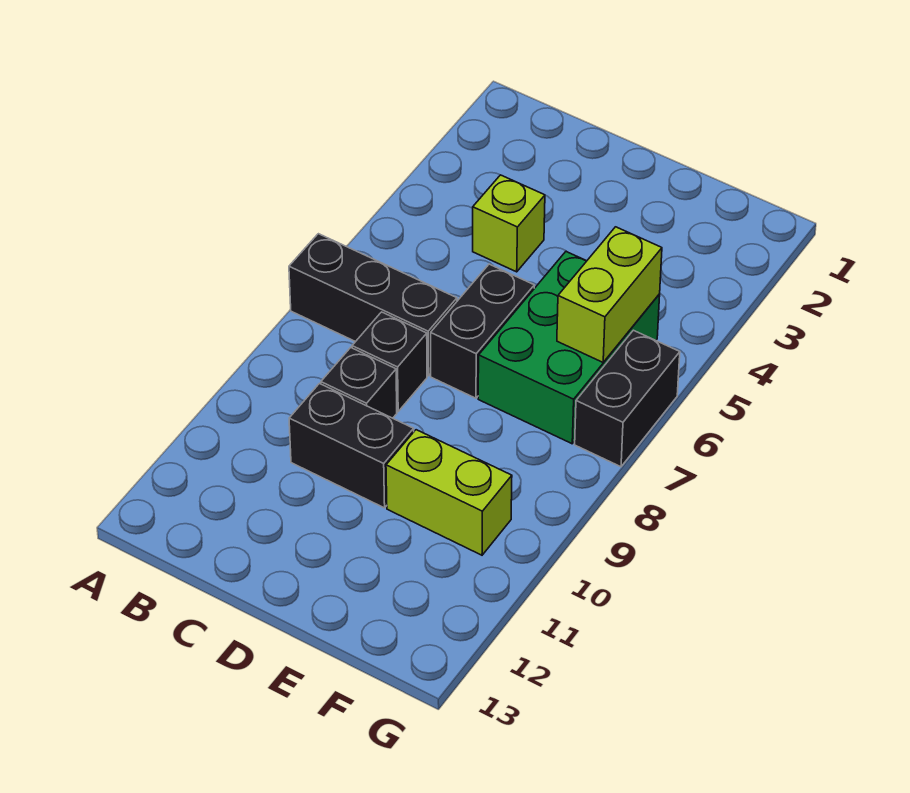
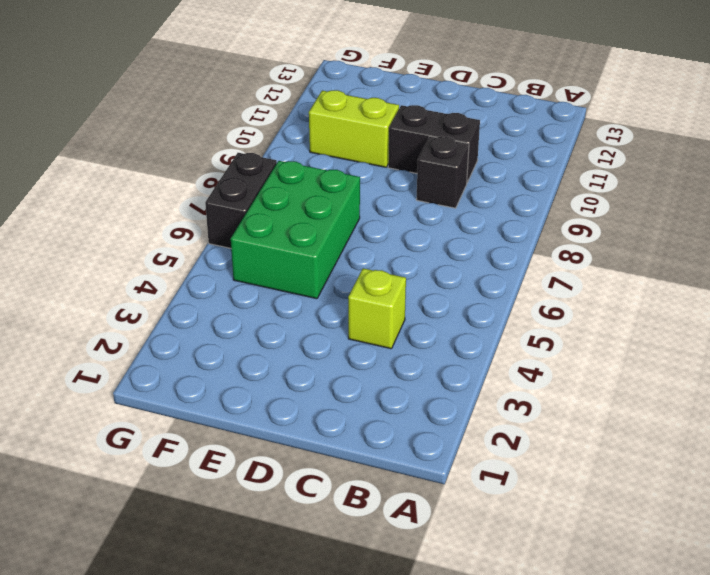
none -> black brick A7:C7 level 1
none -> black brick C8 level 1

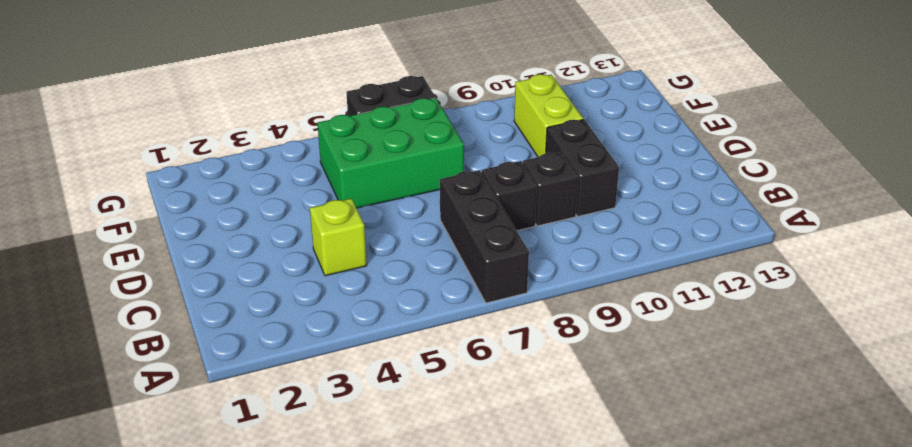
none -> black brick D6:D7 level 1
none -> lime brick F5:F6 level 2

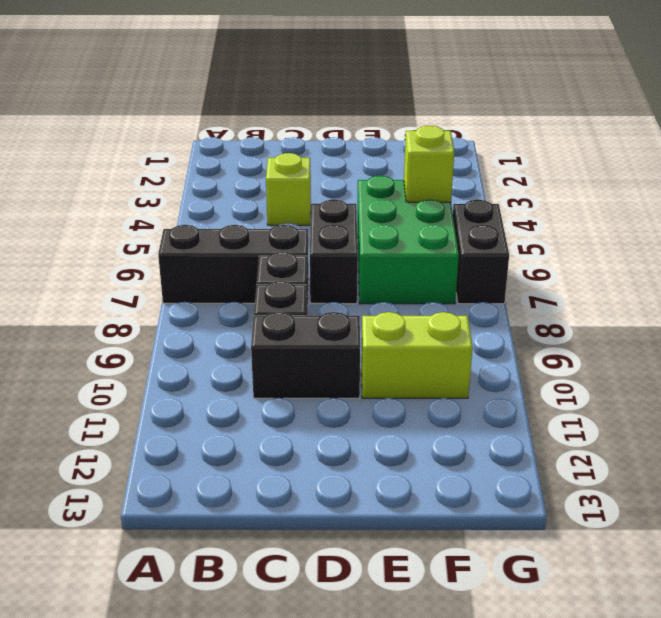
lime brick F5 level 2 -> lime brick F5:F6 level 2

